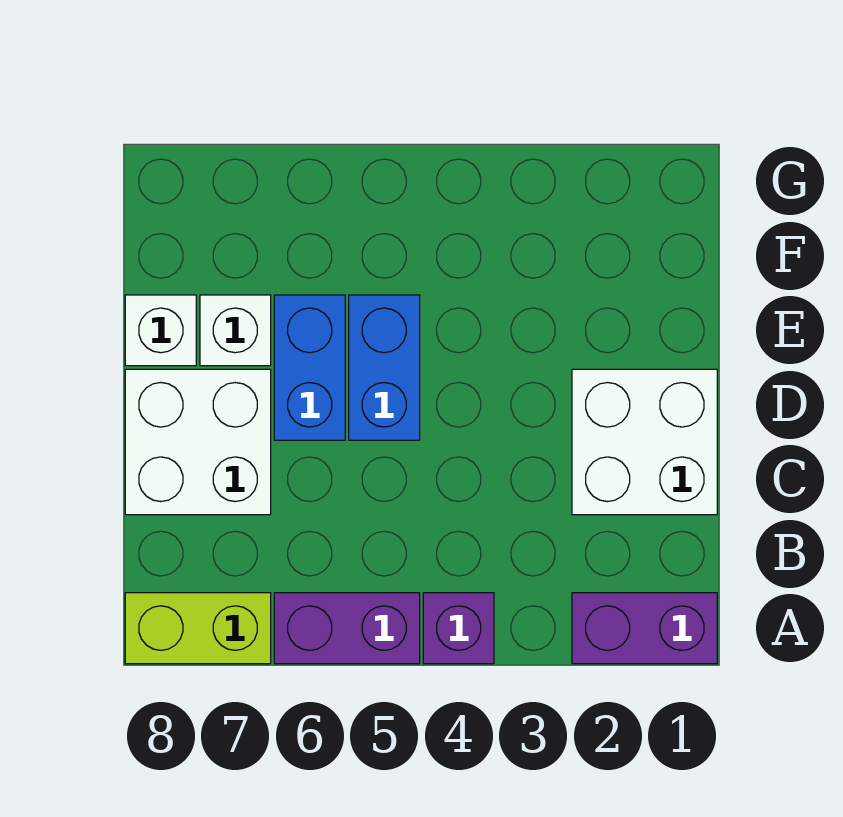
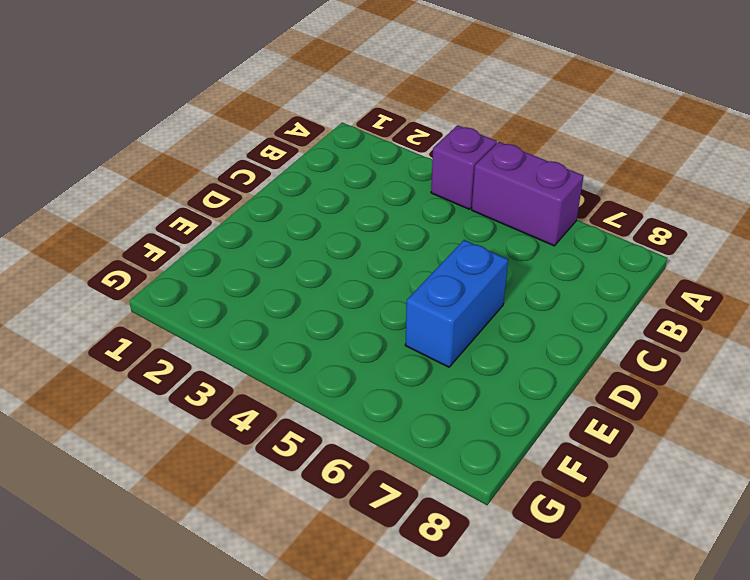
none -> purple brick A1:A2 level 1
none -> lime brick A7:A8 level 1

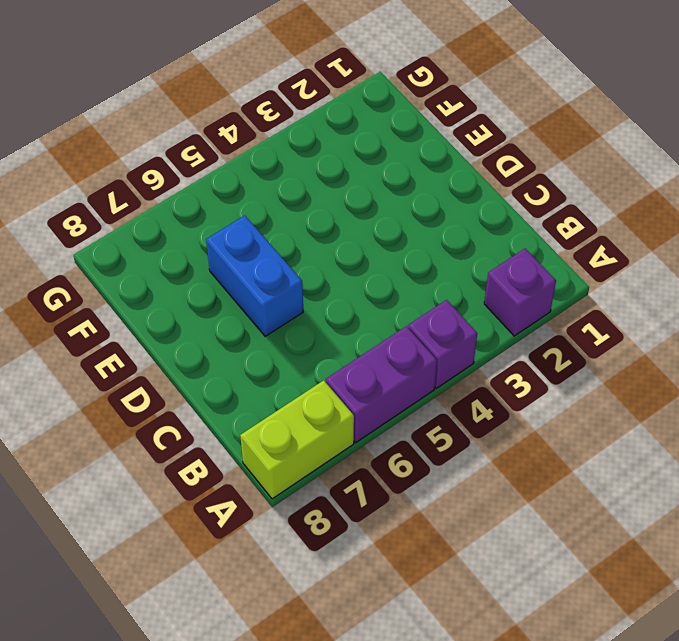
purple brick A2 level 1 -> purple brick A1:A2 level 1
none -> white brick C1:D2 level 1
none -> white brick C7:D8 level 1

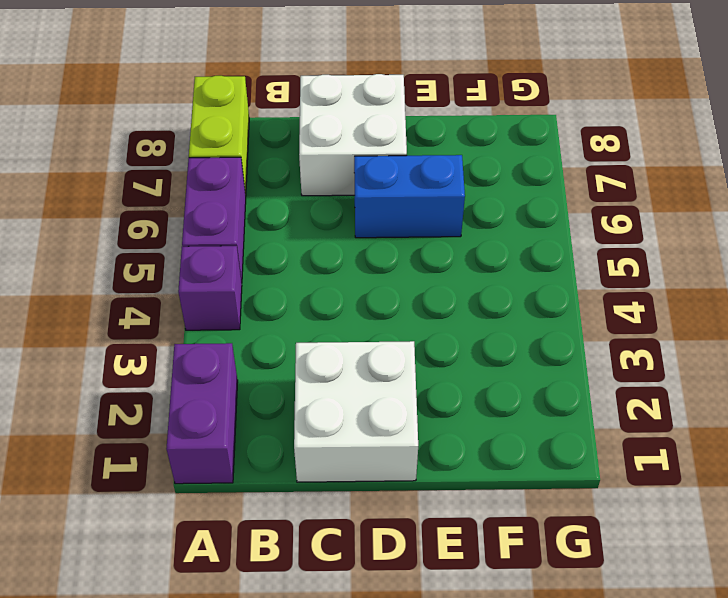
none -> blue brick D5:E5 level 1
none -> white brick E7 level 1

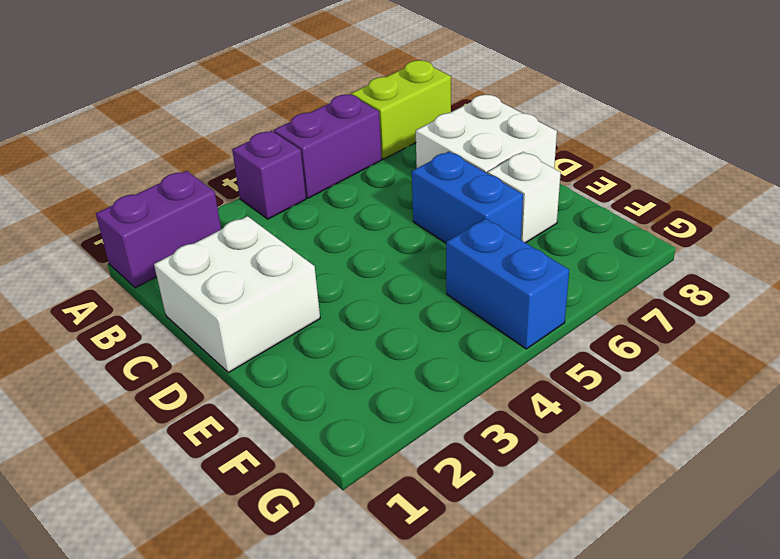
blue brick F5:G5 level 1 -> blue brick D5:E5 level 1
none -> white brick E8 level 1

